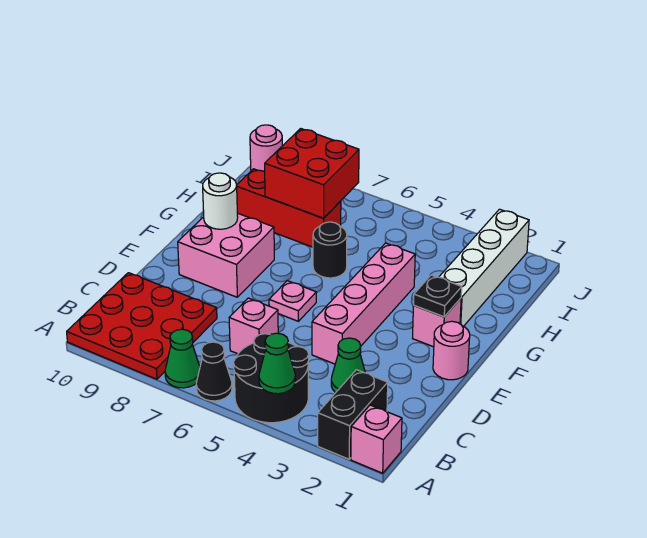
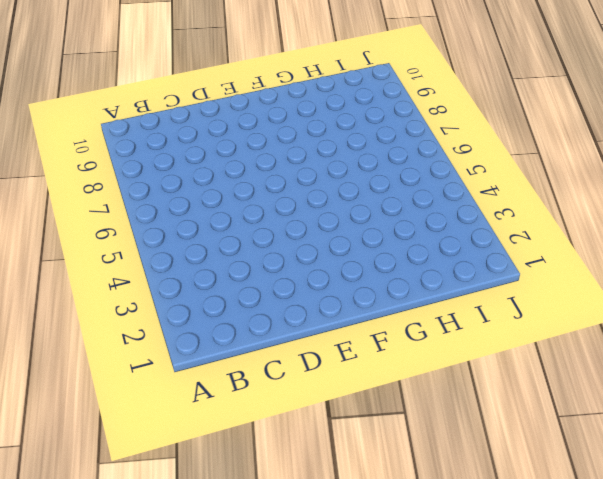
none -> pink brick A1 level 1
none -> black brick A2:B2 level 1
none -> black round brick A4:B5 level 1

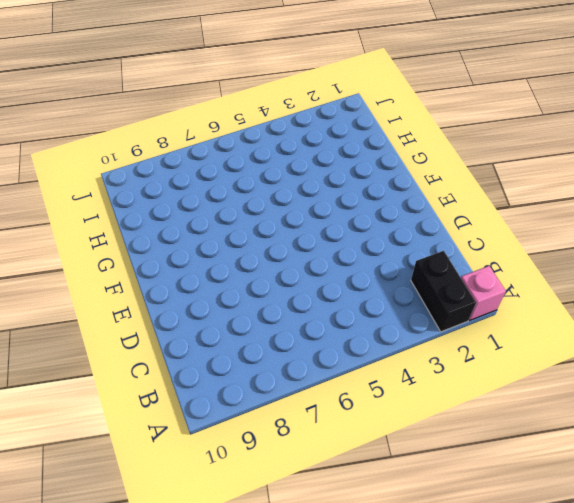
none -> black round brick A4:B5 level 1
none -> black cone A6 level 1
none -> green cone A7 level 1

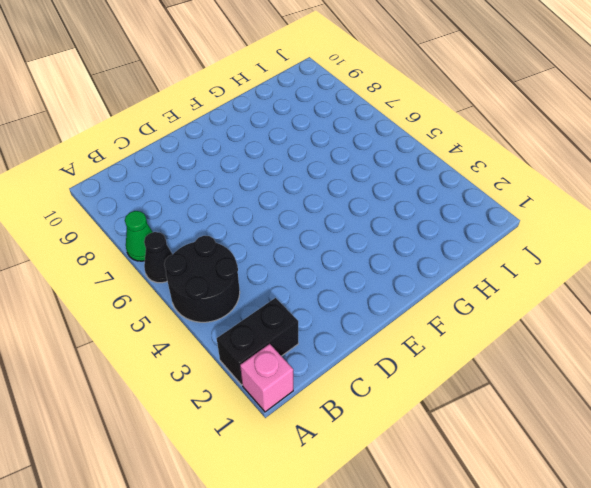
none -> red plate A8:C10 level 1
none -> green cone C3 level 1
none -> pink brick C6 level 1

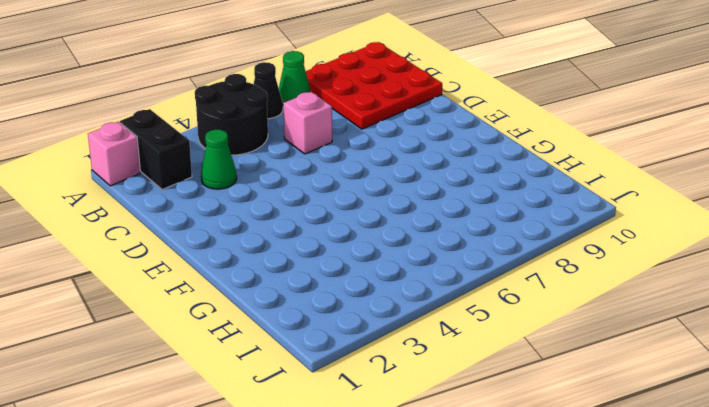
none -> pink brick D4:G4 level 1
none -> pink round brick E1 level 1
none -> pink plate E6 level 1

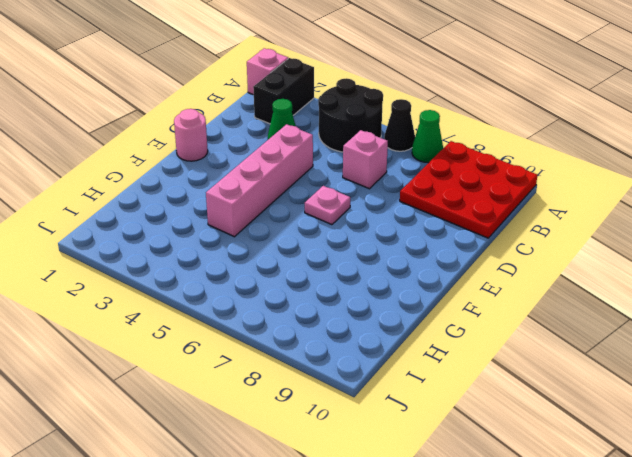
none -> pink brick E8:F9 level 1
none -> pink brick F2 level 1
none -> white brick G2:J2 level 1

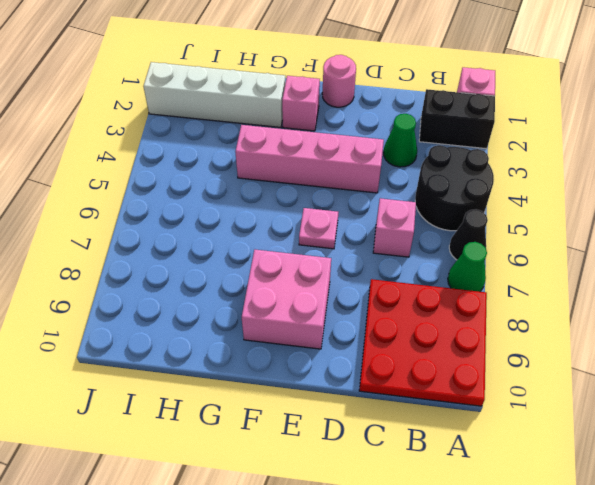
none -> black round brick G6 level 1
none -> red brick H7:H9 level 1
none -> pink round brick J10 level 1

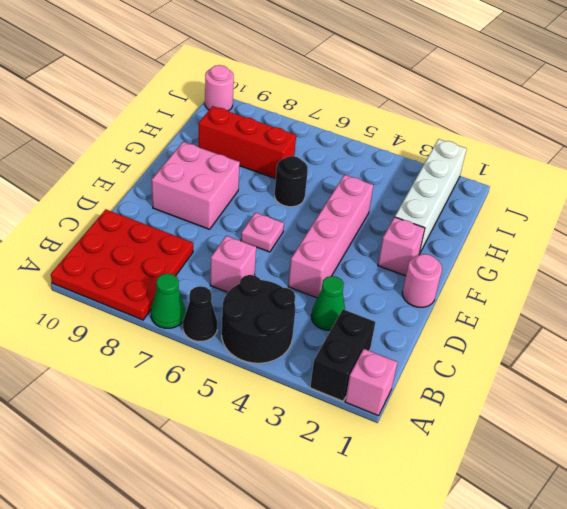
none -> green cone A4 level 2
none -> black plate F2 level 2
none -> white round brick F9 level 2

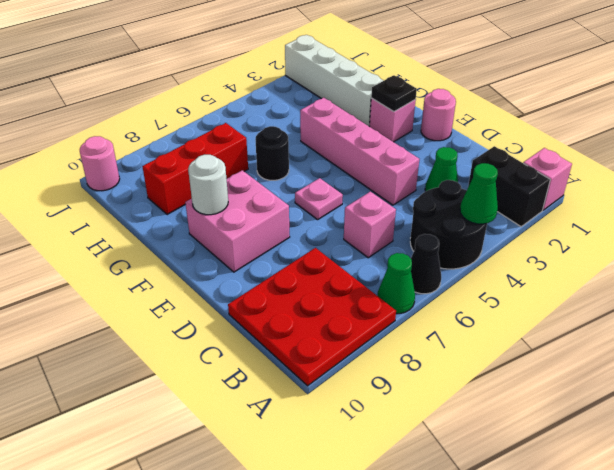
none -> red brick H7:I8 level 2

